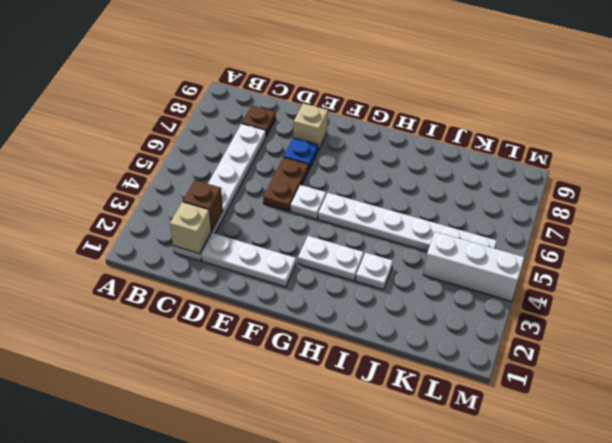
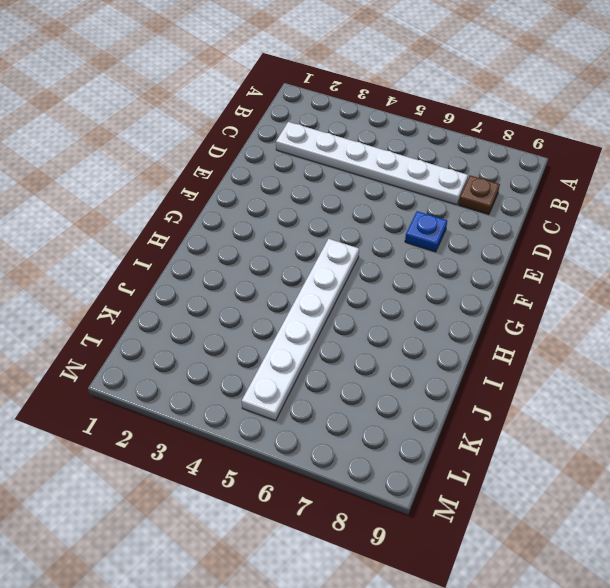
none -> white plate D2:F2 level 1
none -> brown plate E5:E6 level 1
none -> tan brick E8 level 1

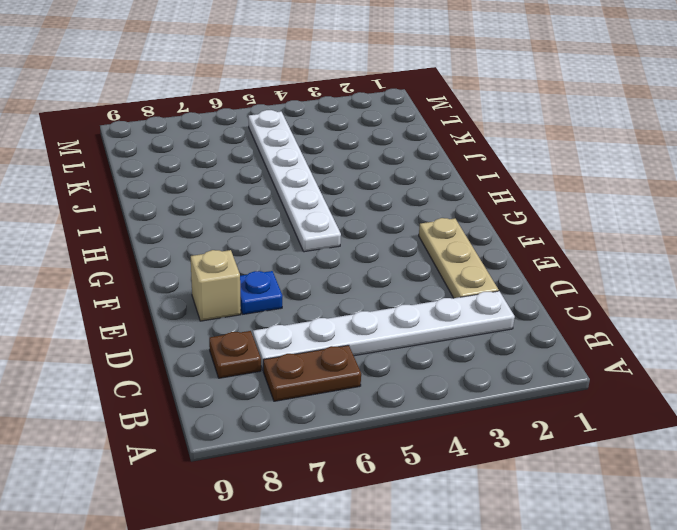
brown plate B6:B7 level 1 -> brown plate E5:E6 level 1
tan plate D2:F2 level 1 -> white plate D2:F2 level 1
none -> white plate F5 level 1
none -> white plate G3:H3 level 1
none -> white plate I3 level 1

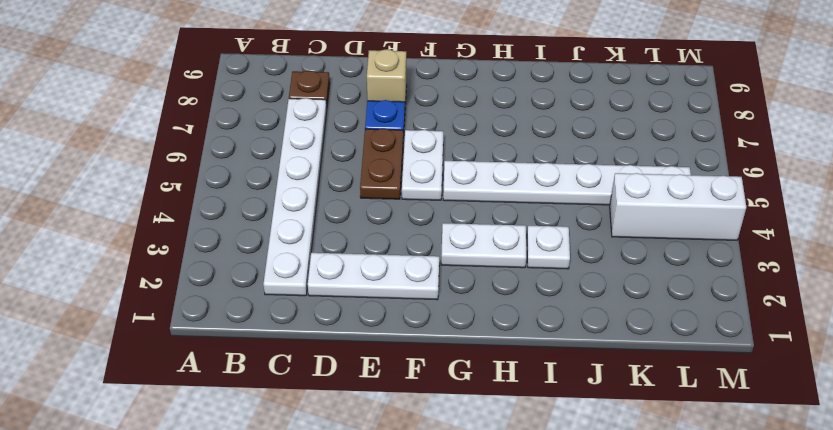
white plate F5:F6 level 1 -> white plate F5 level 1
none -> tan brick C2 level 2
none -> brown brick C3 level 2

